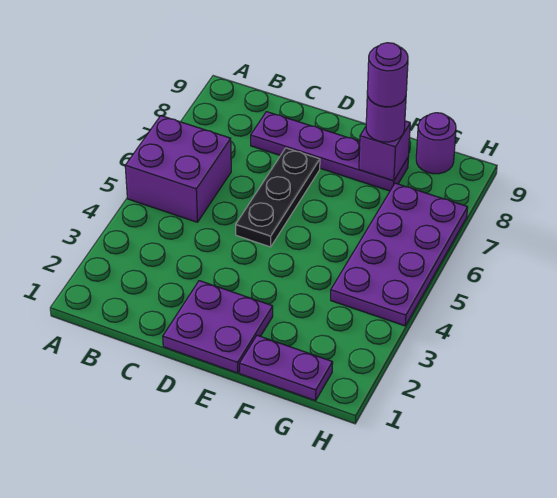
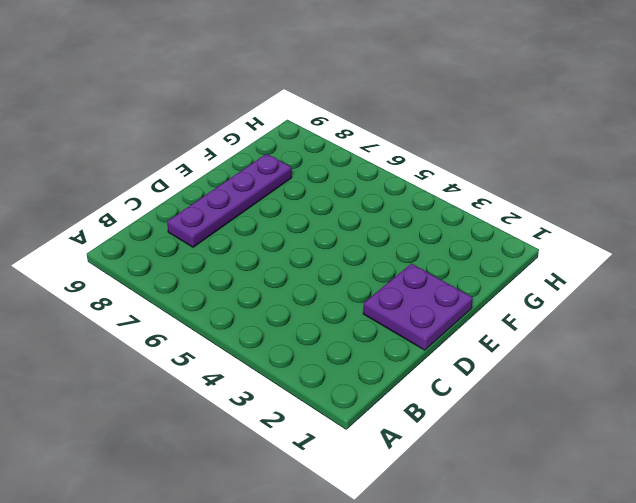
none -> purple brick A5:B6 level 1
none -> black plate D5:D7 level 1

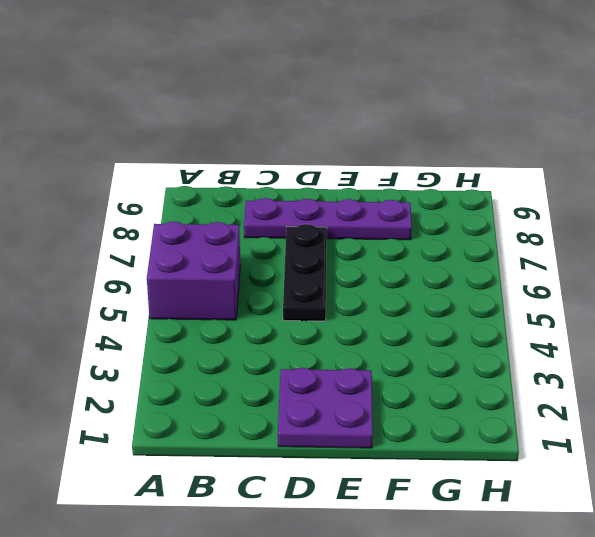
none -> purple plate F1:G1 level 1
none -> purple plate G4:H7 level 1

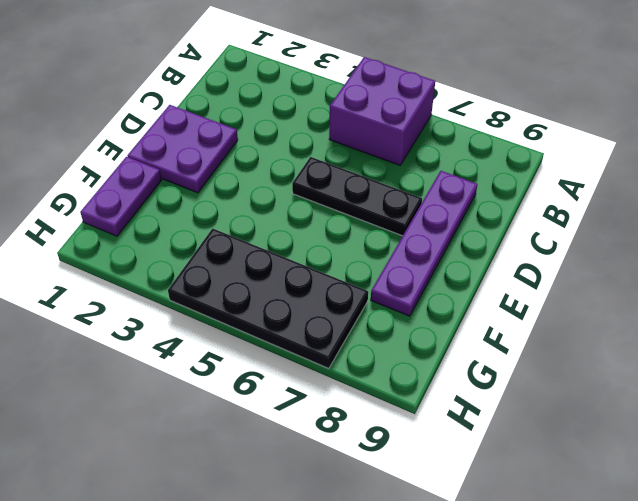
black plate G4:H7 level 1 -> purple plate G4:H7 level 1
none -> purple round brick G9 level 1
none -> purple brick F8 level 2

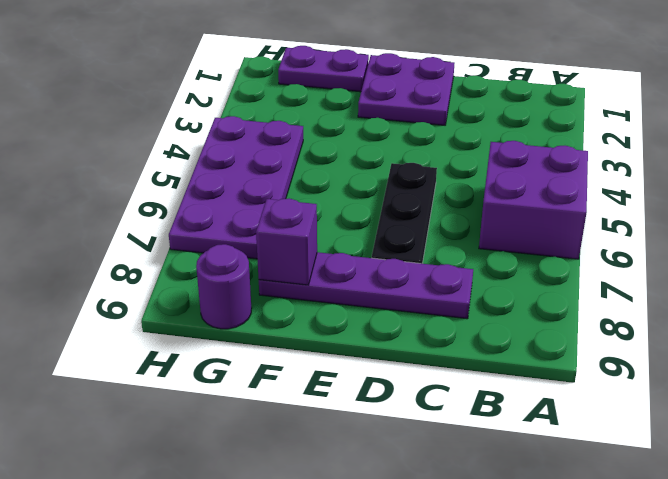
none -> purple round brick F8 level 3
none -> purple round brick F8 level 4

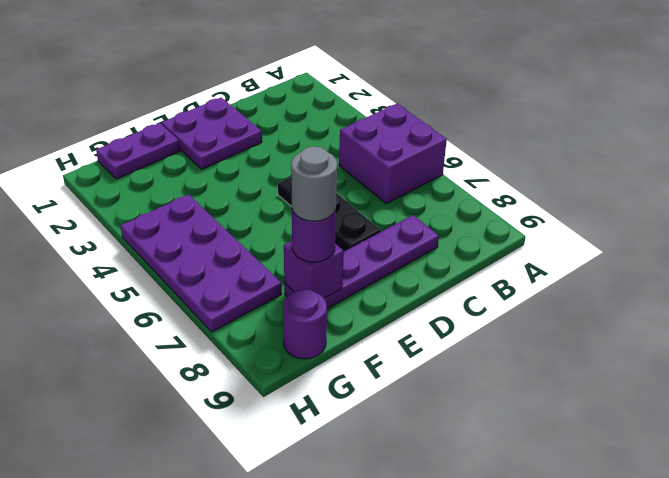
grey round brick F8 level 4 -> purple round brick F8 level 4

